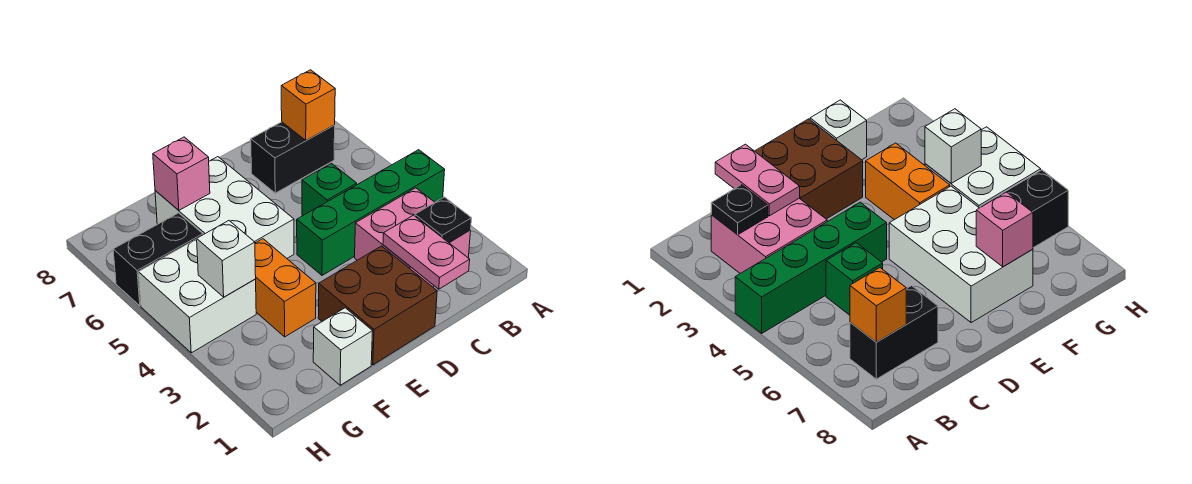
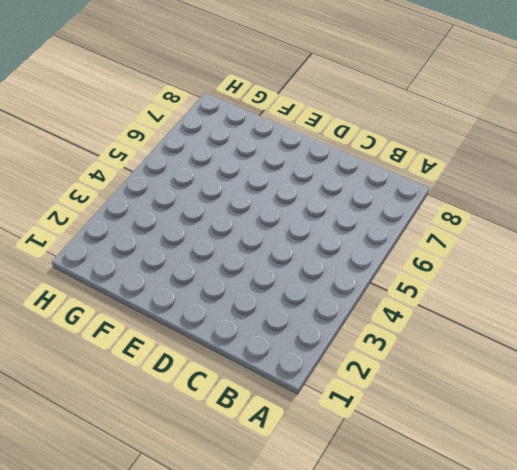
none -> green brick A4:D4 level 1
none -> pink brick B2:C3 level 1
none -> black brick B7:C7 level 1

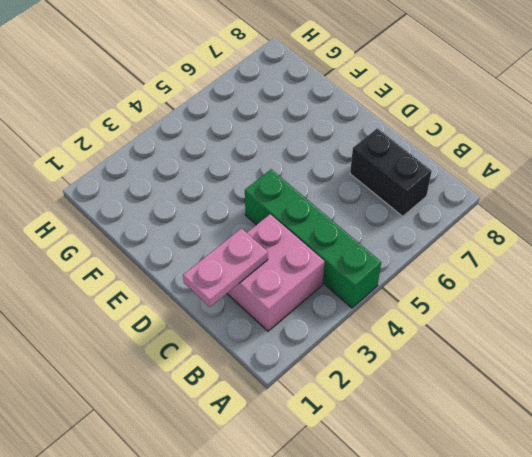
none -> green brick C5 level 1
none -> brown brick D1:E2 level 1
none -> white brick E5:F7 level 1

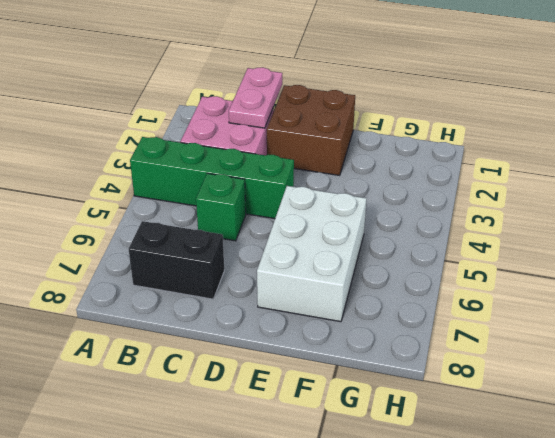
none -> white brick F1 level 1
none -> orange brick F3:F4 level 1
none -> white brick G4:H5 level 1

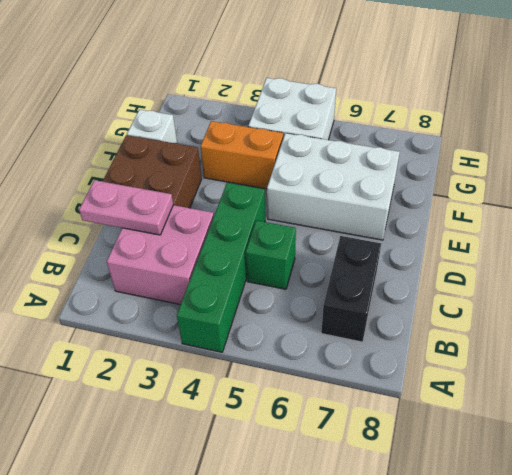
none -> black brick G6:H6 level 1
none -> black plate B2 level 2
none -> orange brick B7 level 2

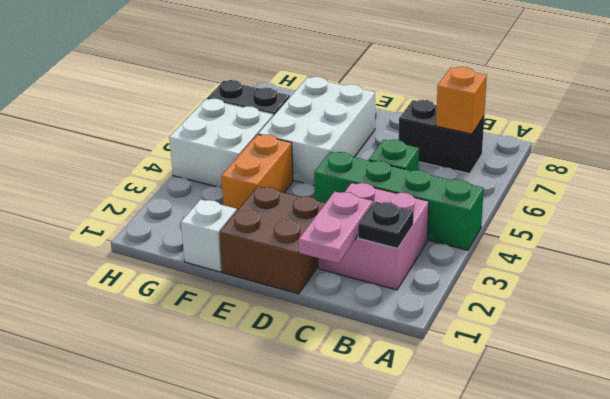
none -> pink brick F7 level 2
none -> white brick G4 level 2

